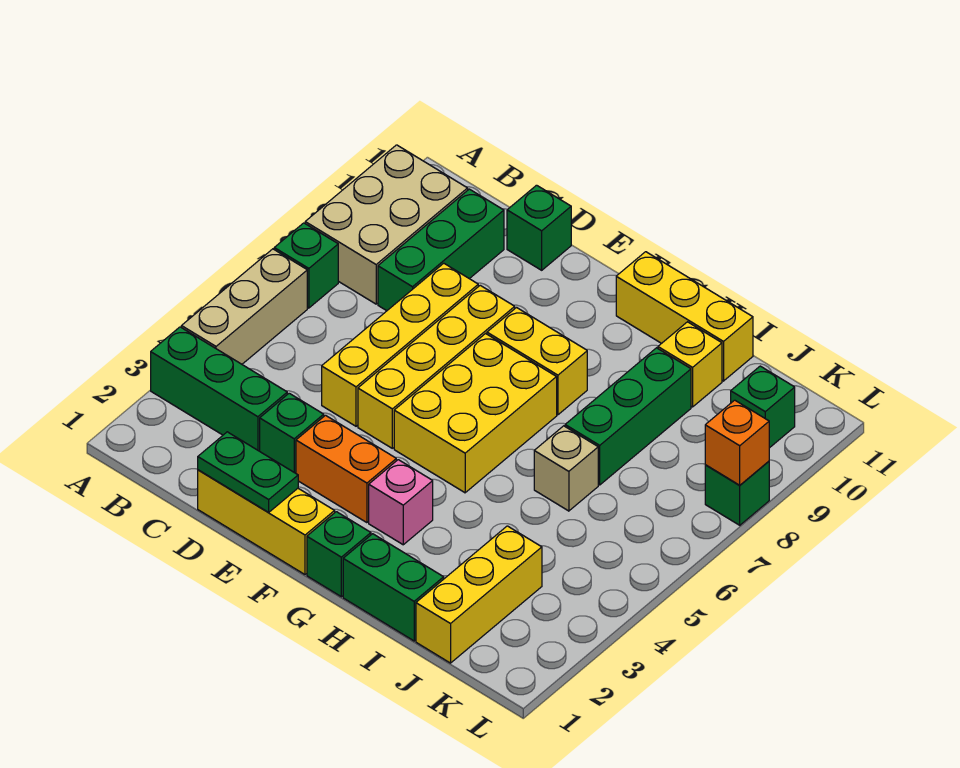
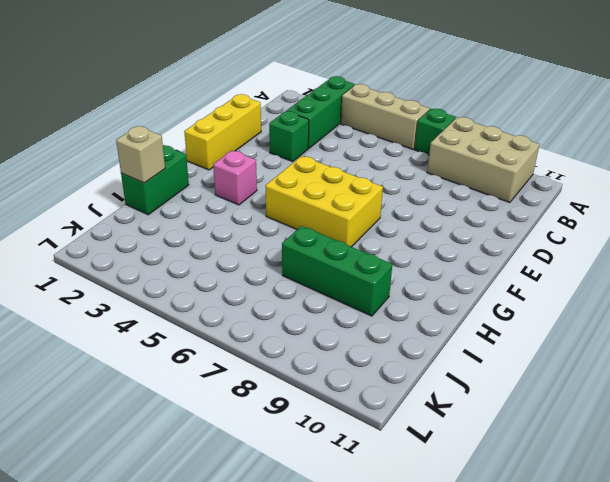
tan brick I1 level 2 -> tan brick I6 level 1
none -> green brick C8:C10 level 1
none -> yellow brick D5:D8 level 1
none -> green brick D11 level 1

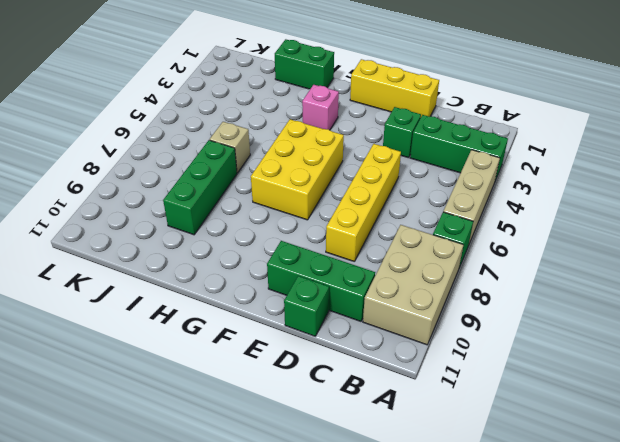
green brick C10:E10 level 1 -> green brick C8:C10 level 1
none -> orange brick E3:F3 level 1
none -> yellow brick E5:E8 level 1
none -> yellow brick F8:G8 level 1

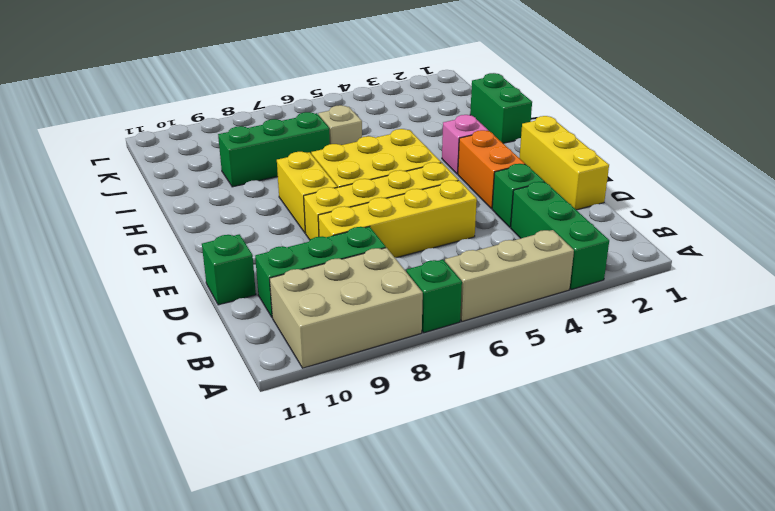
none -> green brick G1 level 1
none -> yellow brick G11:I11 level 1
none -> yellow brick I10 level 1

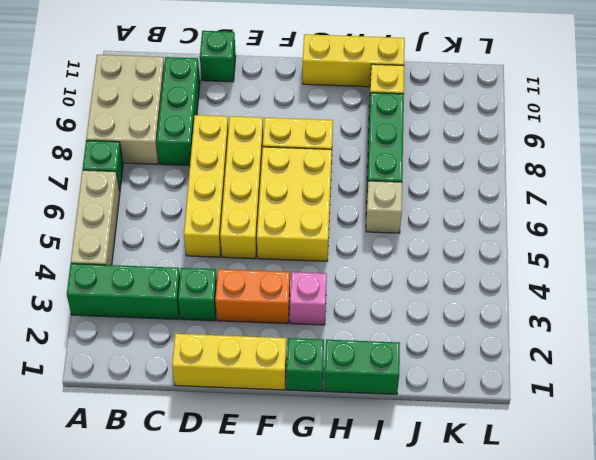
none -> yellow brick J1:J3 level 1
none -> green brick K10 level 1
none -> green brick L8 level 1

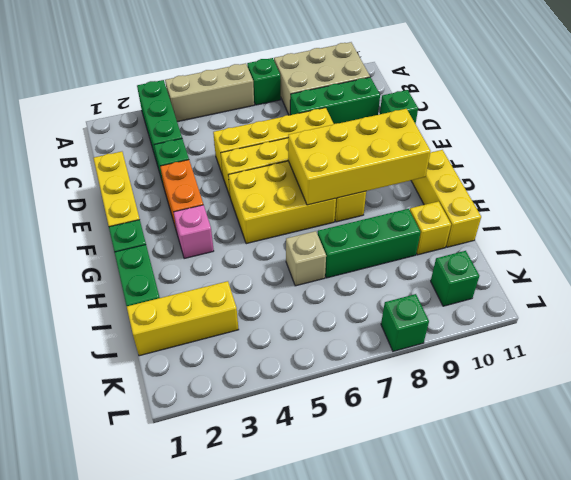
yellow brick F7:G10 level 2 -> none
none -> green plate D1:E1 level 2
none -> orange brick L8 level 2

